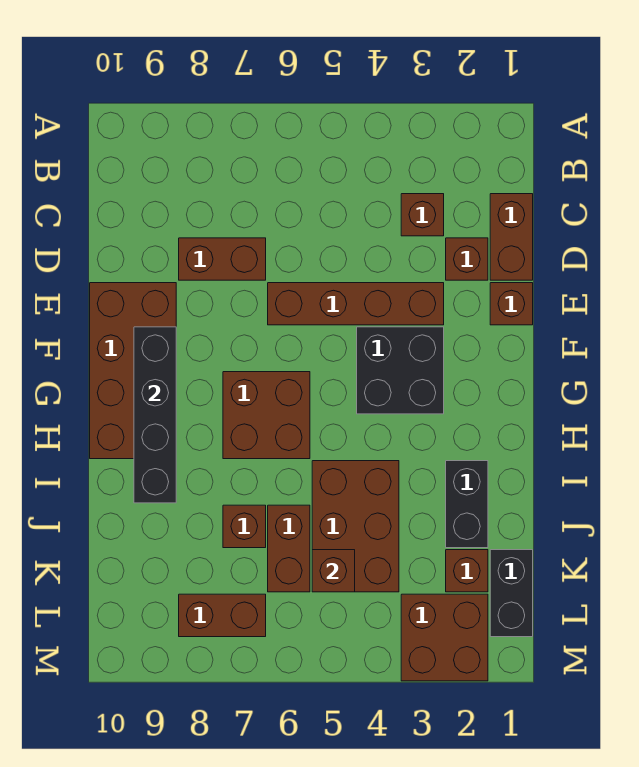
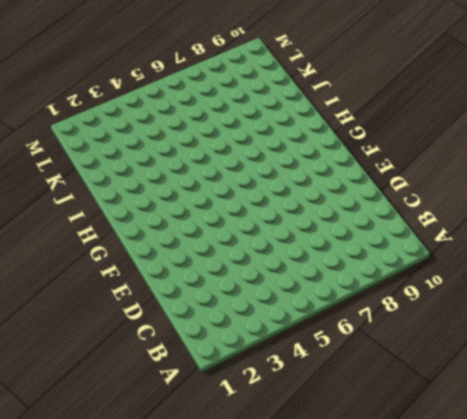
none -> brown brick C1:D1 level 1
none -> brown brick C3 level 1
none -> brown brick D2 level 1

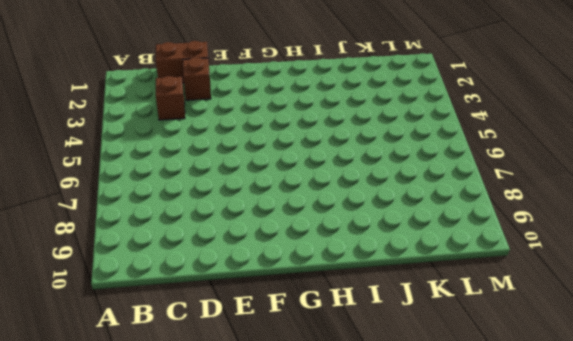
none -> brown brick D7:D8 level 1
none -> brown brick E1 level 1
none -> brown brick E3:E6 level 1

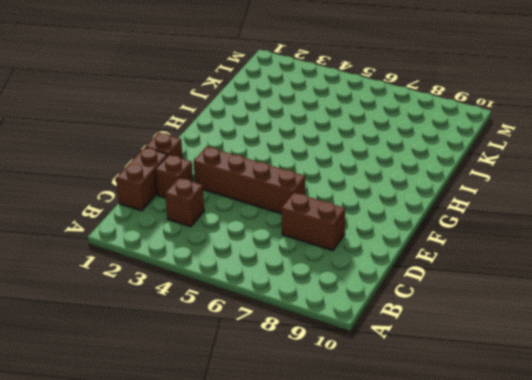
none -> brown brick E9:H10 level 1
none -> black brick F3:G4 level 1
none -> brown brick G6:H7 level 1

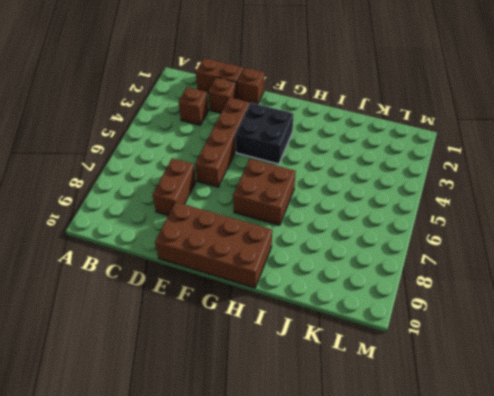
none -> black brick I2:J2 level 1
none -> brown brick I4:K5 level 1
none -> brown brick J6:K6 level 1

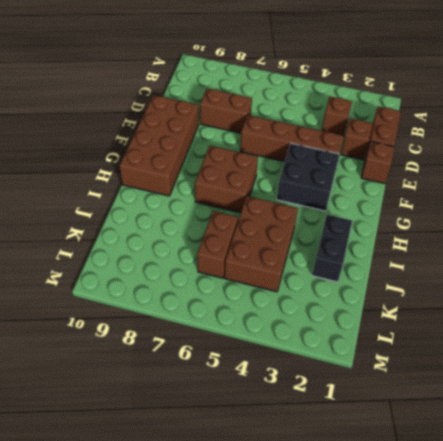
none -> brown brick J7 level 1
none -> black brick K1:L1 level 1
none -> brown brick K2 level 1

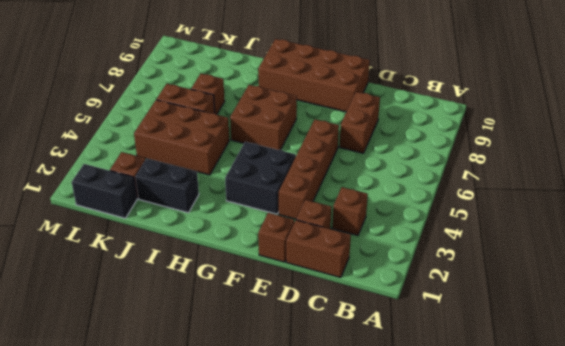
none -> brown brick L2:M3 level 1
none -> brown brick L7:L8 level 1
none -> black brick F9:I9 level 2

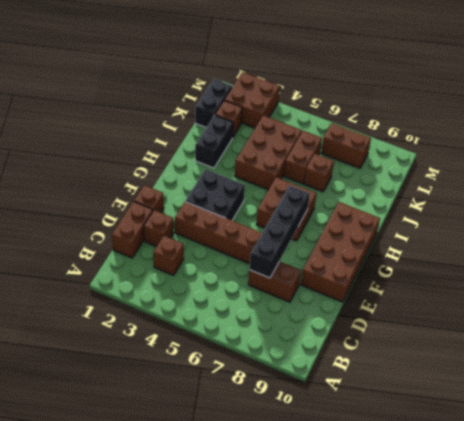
black brick D7:G7 level 2 -> black brick F9:I9 level 2
none -> brown brick K5 level 2

